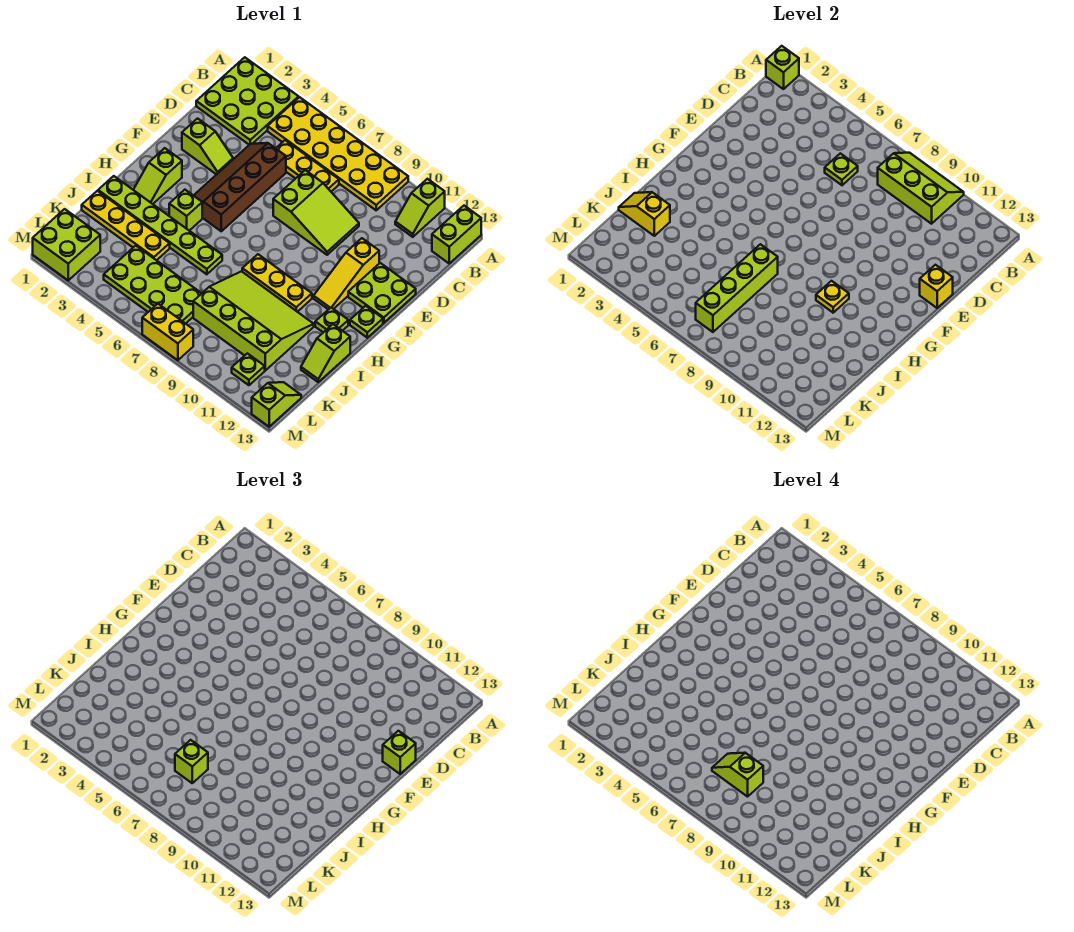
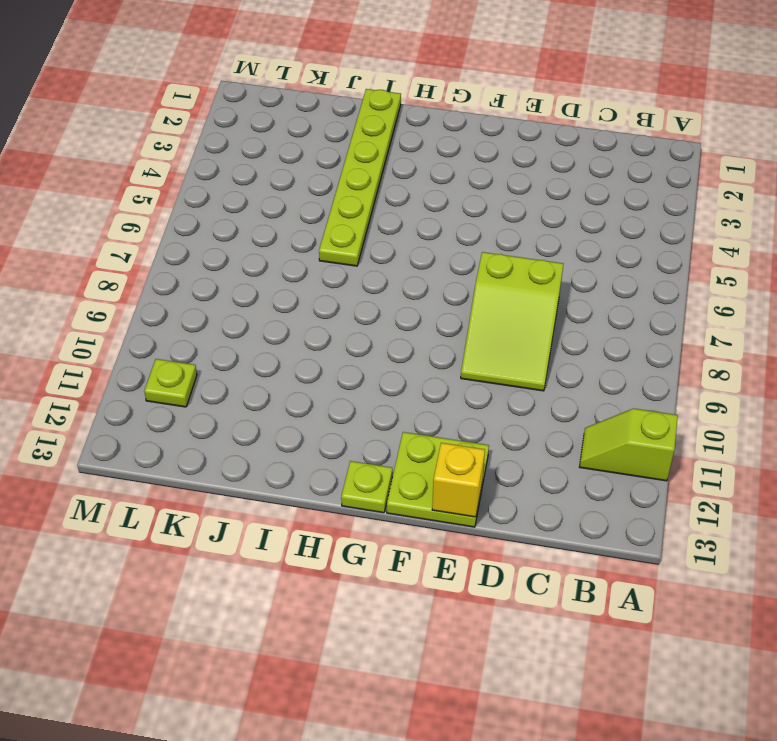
none -> lime plate A1:C3 level 1
none -> yellow plate A4:B9 level 1
none -> lime brick A13:B13 level 1
none -> yellow plate C5:C7 level 1

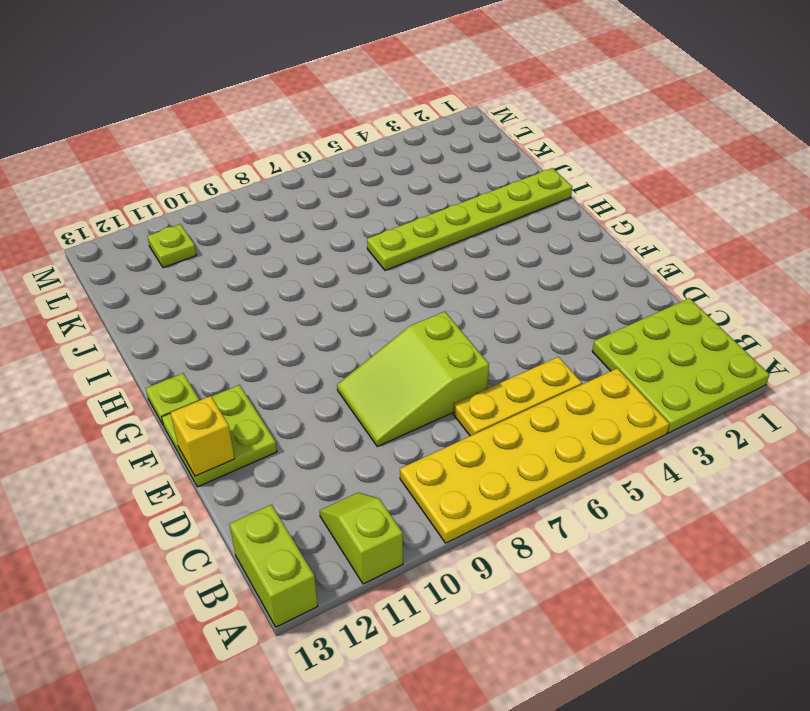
none -> brown slope D4:G5 level 1 top 5
none -> lime slope E2:E3 level 1 top 2
none -> yellow slope E11:G11 level 1 top E
none -> lime slope G2:H2 level 1 top G

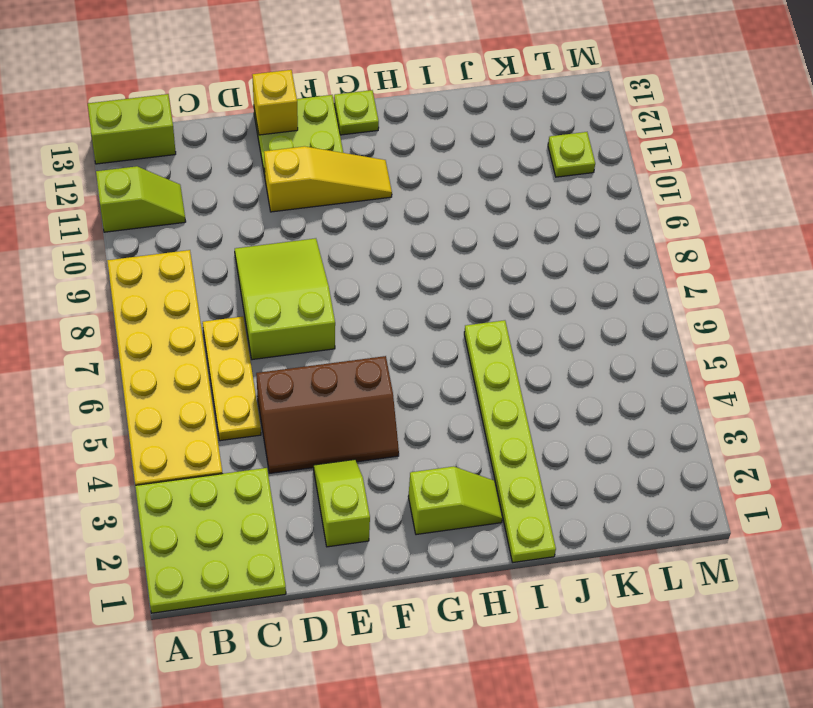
brown slope D4:F5 level 1 top 5 -> brown slope D4:G5 level 1 top 5
none -> lime brick H4 level 1
none -> yellow plate H8:H10 level 1
none -> lime plate H12 level 1
none -> lime slope I8:K11 level 1 top K

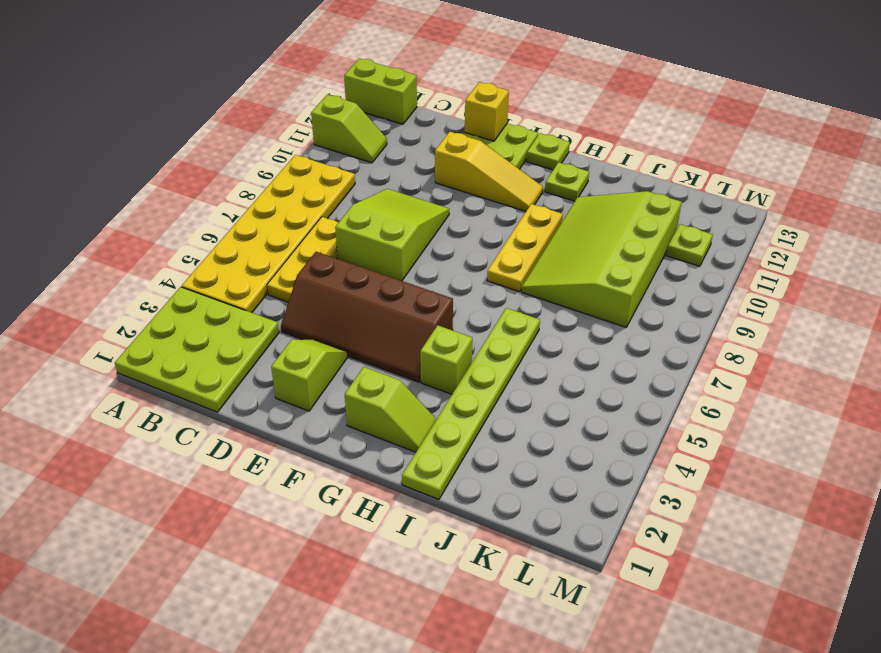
none -> lime slope I13:J13 level 1 top I
none -> yellow plate J1:J4 level 1
none -> lime plate K4:L7 level 1
none -> lime brick L1:M2 level 1

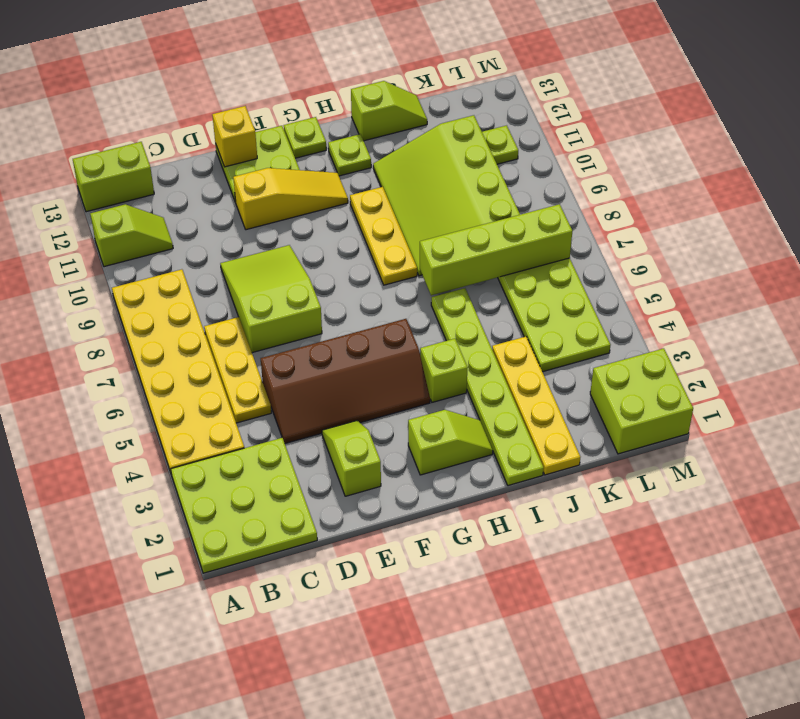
none -> lime slope L13:M13 level 1 top M
none -> yellow brick M7:M8 level 1
none -> lime brick A1 level 2
none -> lime slope A8:B10 level 2 top B

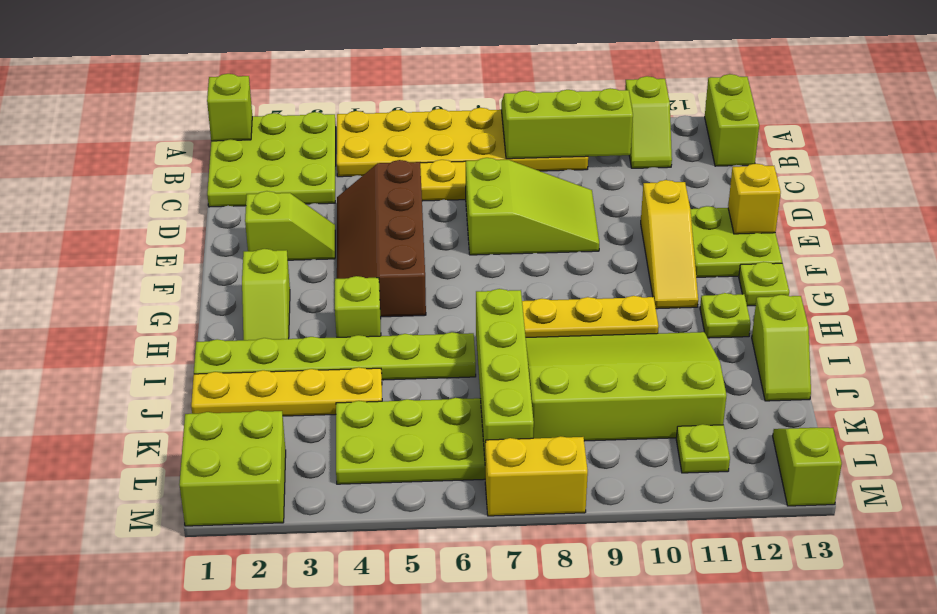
none -> lime plate C6 level 2
none -> yellow plate H10 level 2
none -> yellow slope J1:J2 level 2 top 2
none -> lime brick E13 level 3

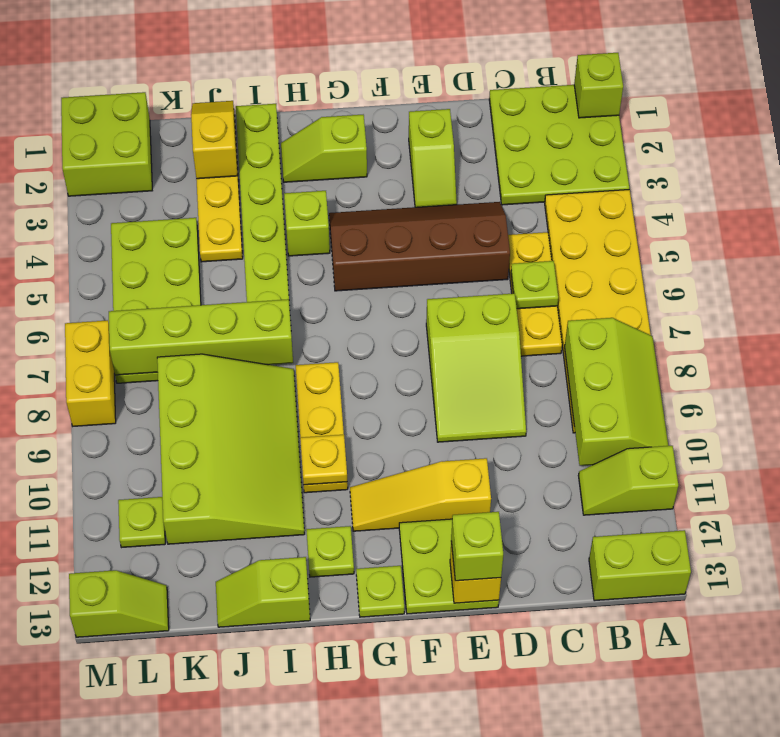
none -> lime brick K7 level 3
none -> lime slope K7:K8 level 4 top 8

